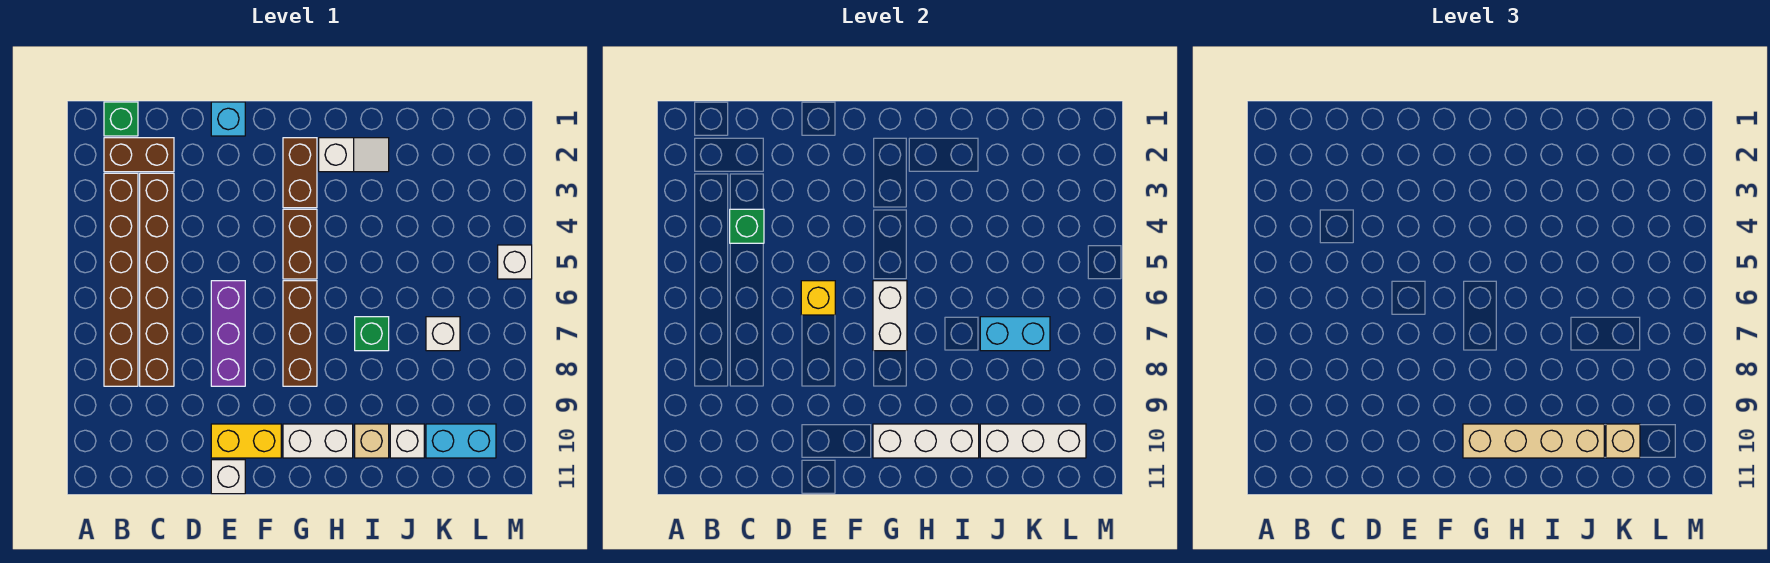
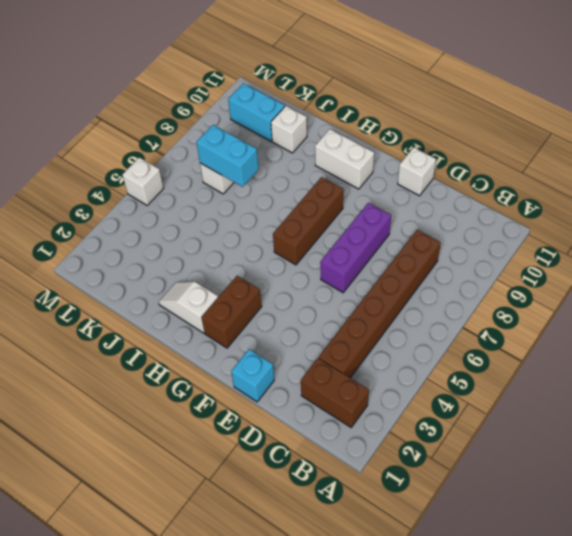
none -> green brick B1 level 1
none -> brown brick B3:B8 level 1
none -> yellow brick E10:F10 level 1

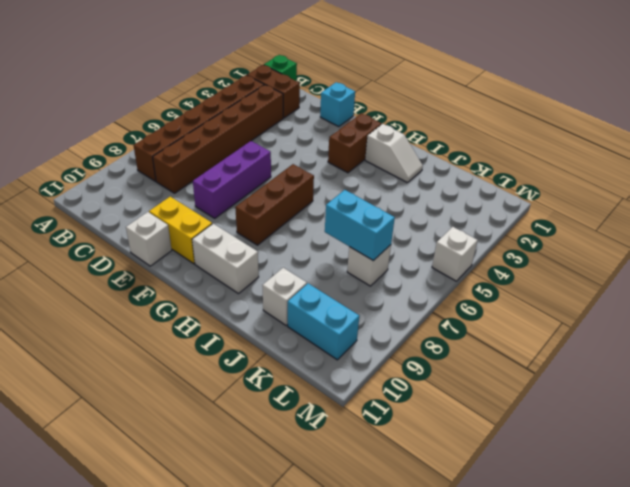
none -> brown brick G4:G5 level 1
none -> green brick I7 level 1
none -> tan brick I10 level 1

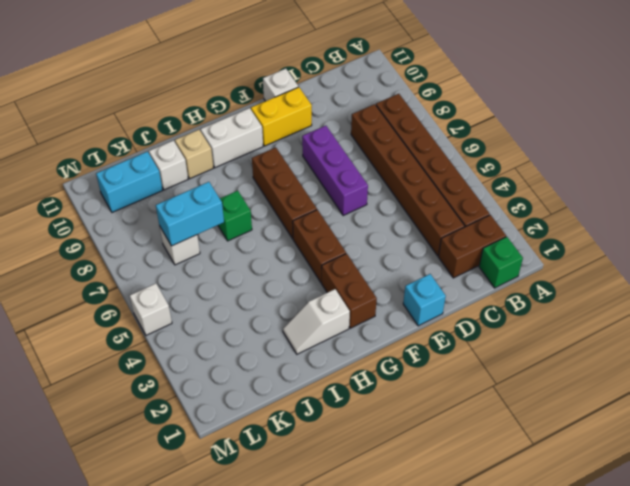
none -> green brick C4 level 2
none -> yellow brick E6 level 2
none -> white brick G6:G7 level 2

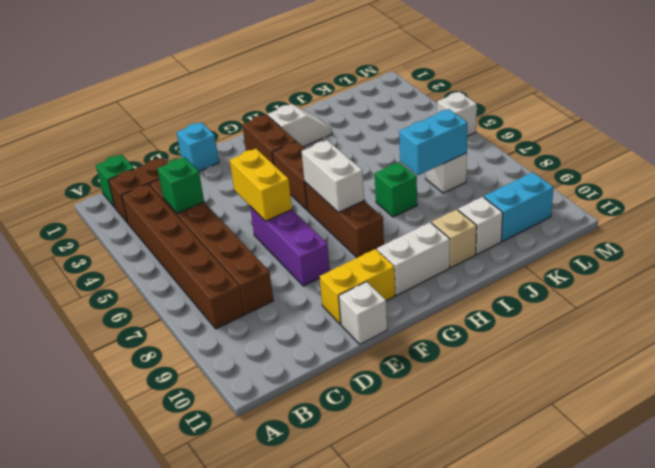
yellow brick E5:E6 level 2 -> yellow brick E6 level 2
none -> white brick G10:I10 level 2
none -> white brick J10:L10 level 2
none -> tan brick G10:J10 level 3

